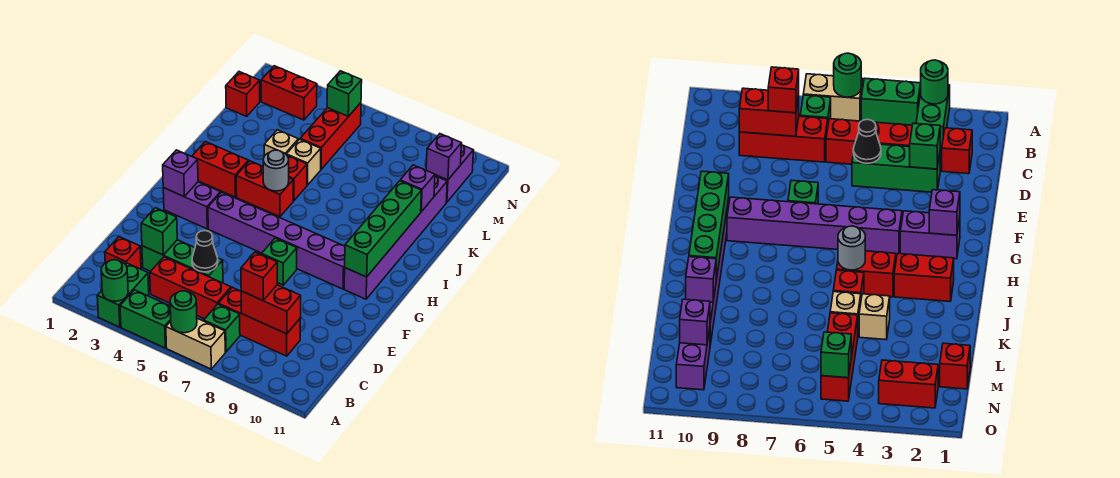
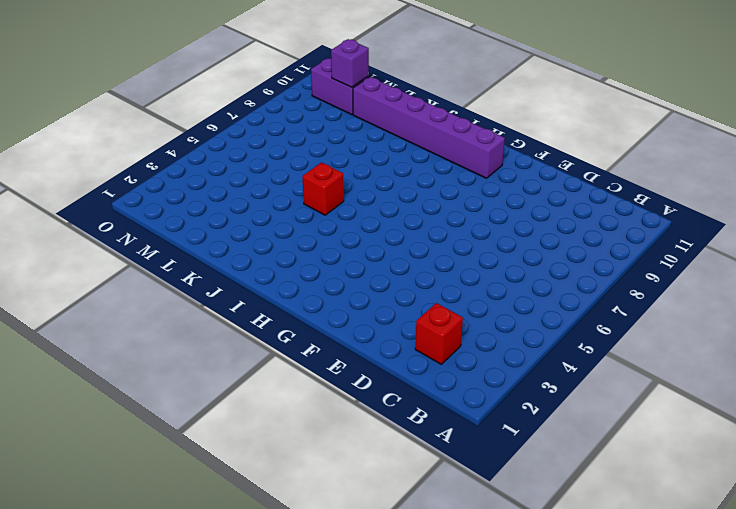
none -> green brick A3:B3 level 1
none -> green brick A4:A5 level 1
none -> tan brick A6:A7 level 1
none -> green brick B7 level 1

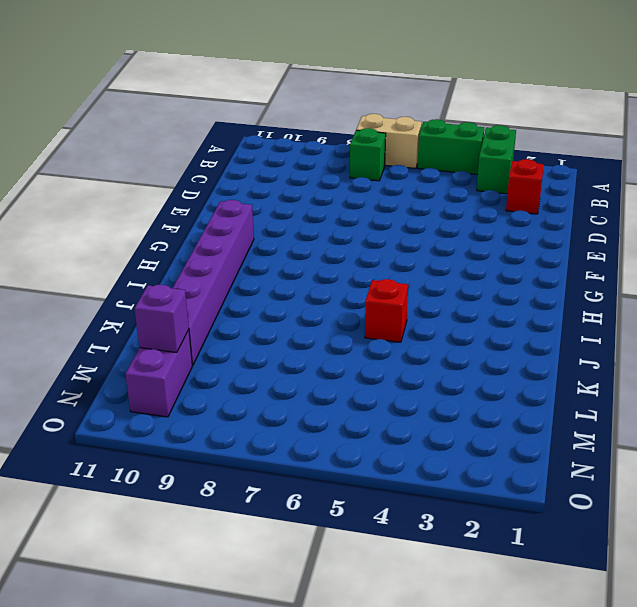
none -> red brick C4:C6 level 1
none -> red brick C7:C9 level 1
none -> green brick D3:D5 level 1
none -> green brick F7 level 1

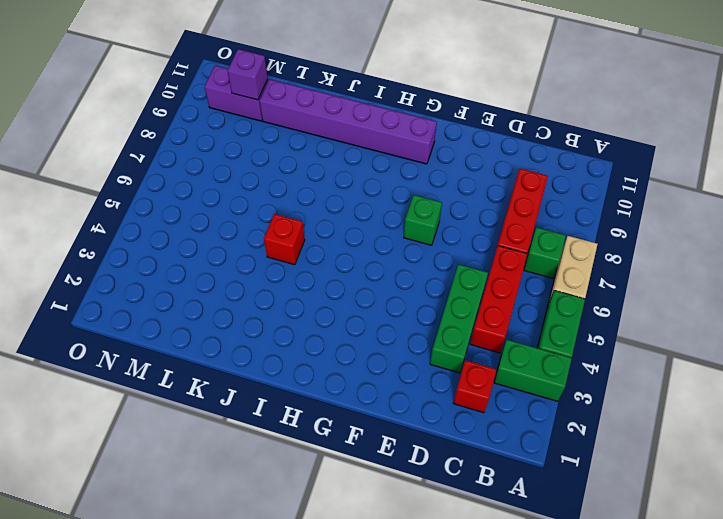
none -> purple brick G2:G3 level 1
none -> purple brick G4:G9 level 1
none -> red brick I2:I3 level 1
none -> red brick I4:I5 level 1

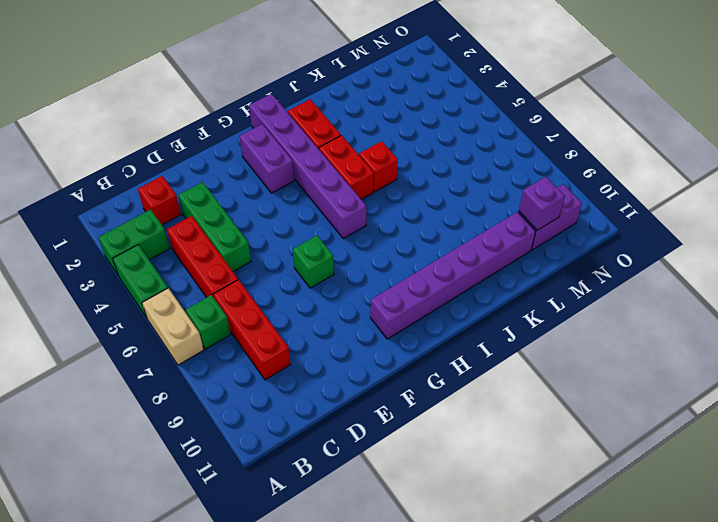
purple brick H1:H6 level 1 -> purple brick G4:G9 level 1
none -> tan brick K4 level 1
none -> tan brick K5 level 1
none -> red brick L5:N5 level 1
none -> red brick M1 level 1

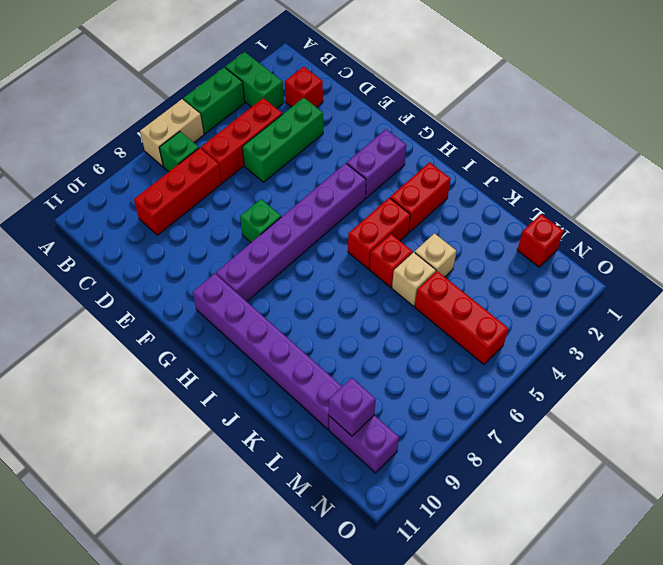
none -> red brick N2:N3 level 1
none -> green round brick A3 level 2
none -> green round brick A6 level 2
none -> red brick C8:C9 level 2

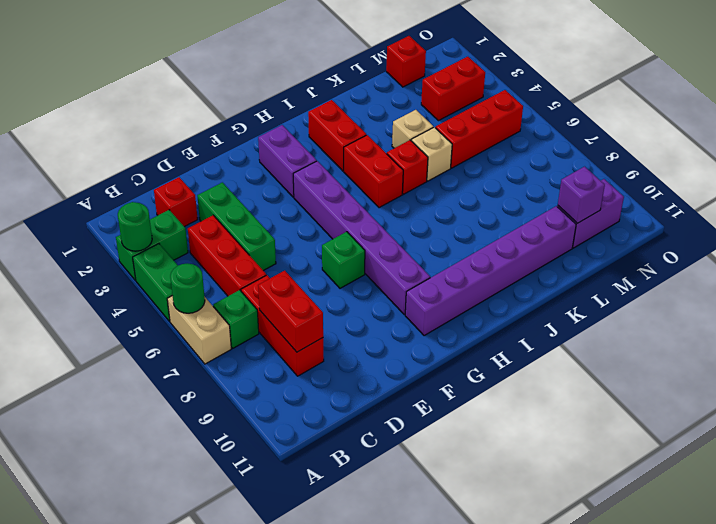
red brick M3:N3 level 1 -> red brick N2:N3 level 1
none -> green brick D3 level 2
none -> black cone D5 level 2
none -> purple brick G2 level 2
none -> green brick G10:J10 level 2

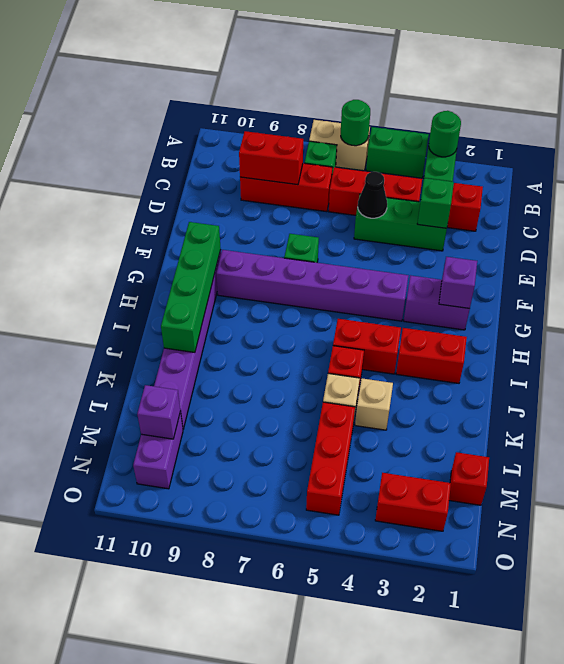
none -> grey round brick I5 level 2
none -> purple brick K10 level 2
none -> green brick N5 level 2
none -> red brick C8 level 3

